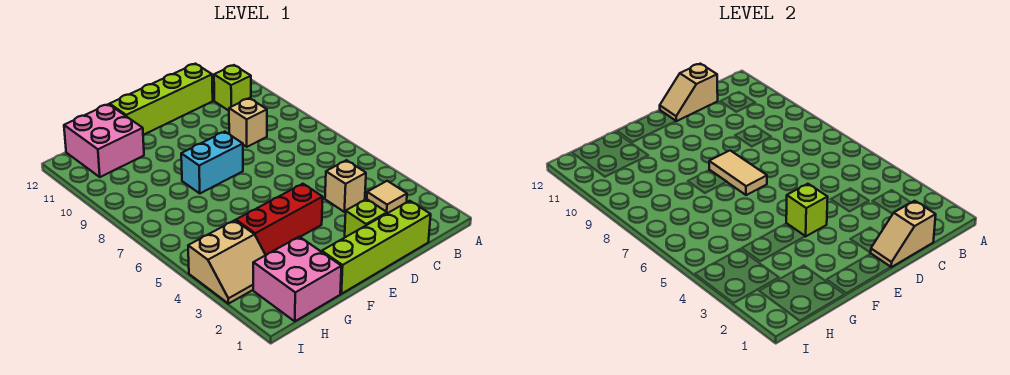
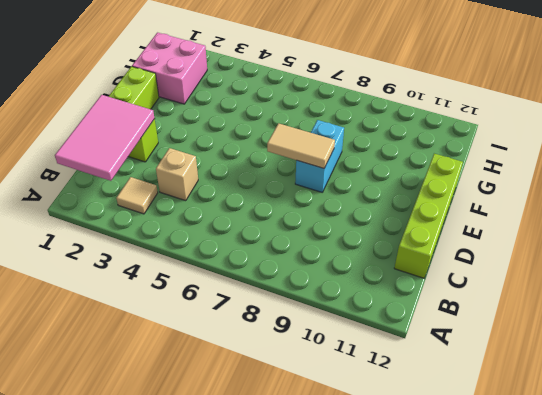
pink tile B1:D2 level 2 -> tan slope C1:D1 level 2 top C
none -> lime brick B11 level 1
none -> tan brick C9 level 1
none -> red brick E4:G4 level 1

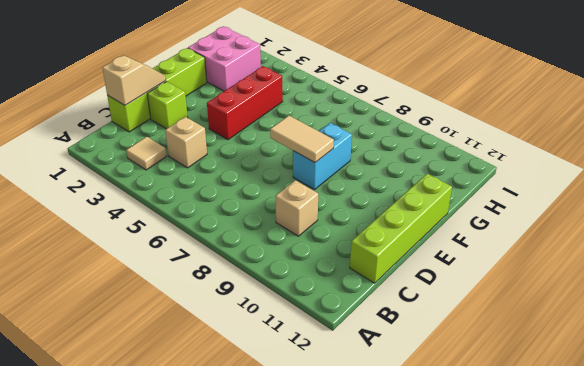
none -> lime brick B11 level 1
none -> pink brick G11:H12 level 1
none -> tan slope H3:I4 level 1 top 4

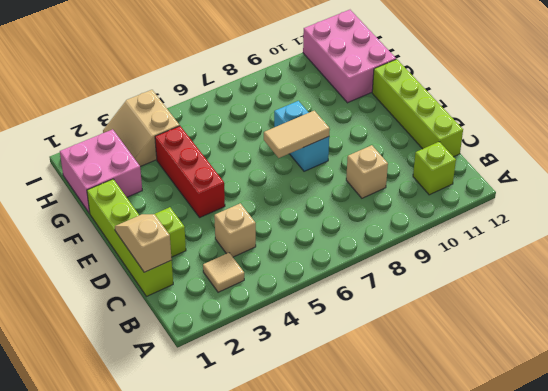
pink brick G11:I12 level 1 -> pink brick G11:H12 level 1
none -> tan slope C12:D12 level 2 top C
none -> lime brick E4 level 2

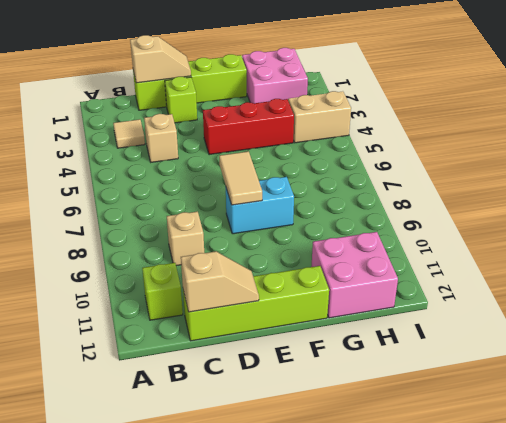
none -> lime brick E4 level 2

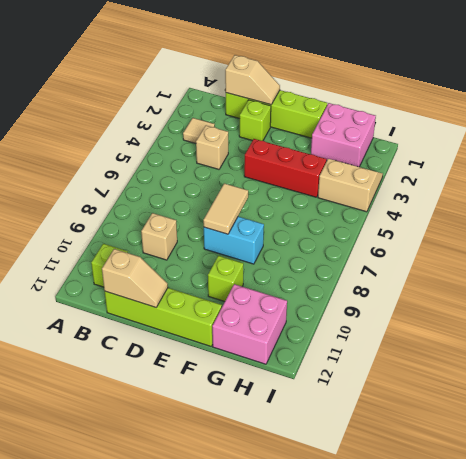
lime brick F10 level 1 -> lime brick E4 level 2

